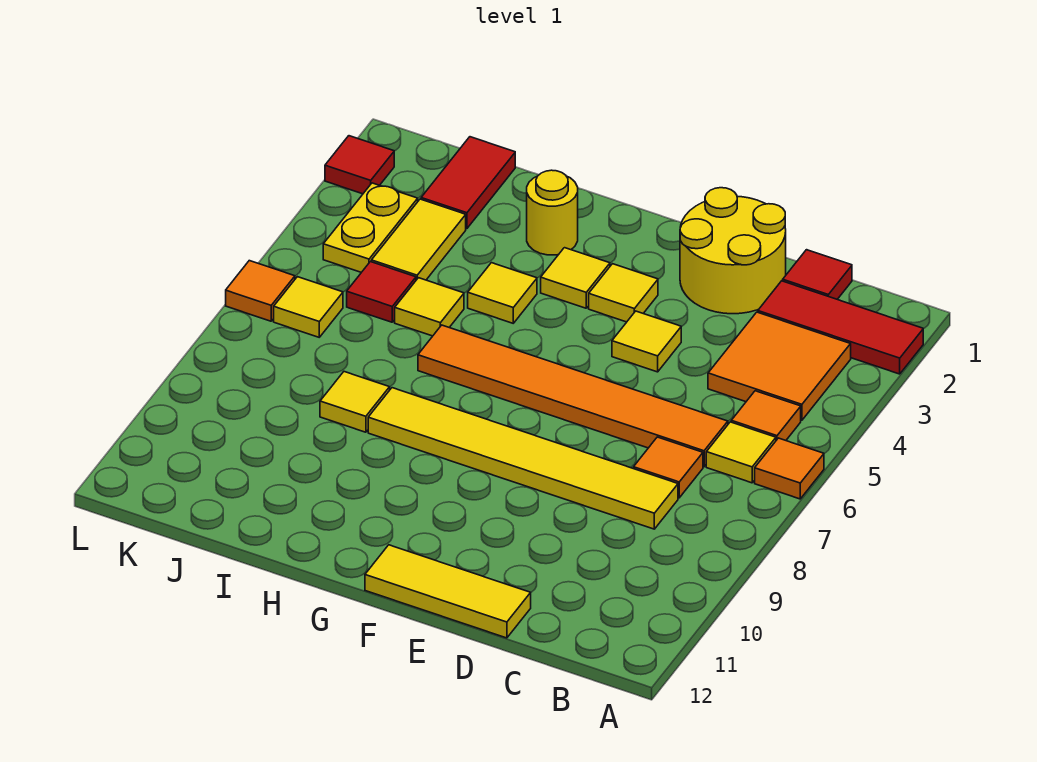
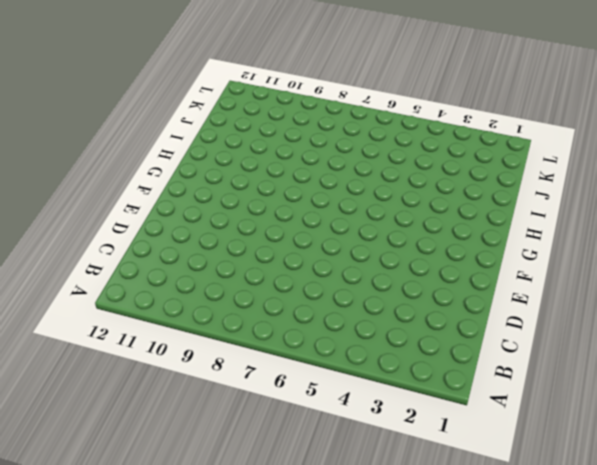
none -> red tile A2:C2 level 1
none -> orange tile A6 level 1
none -> orange tile B3:C4 level 1

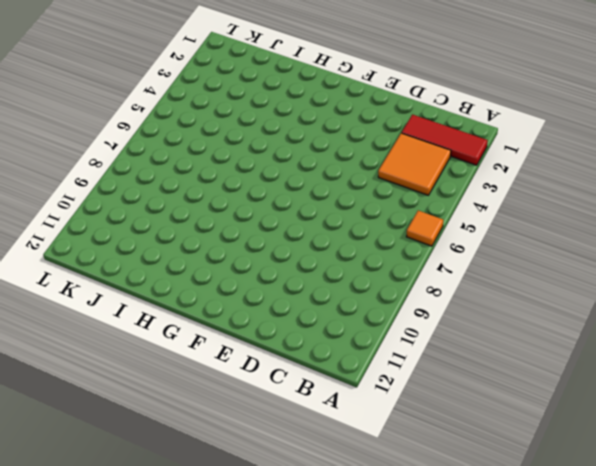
none -> orange tile B5 level 1
none -> yellow tile B6 level 1
none -> red tile C1 level 1

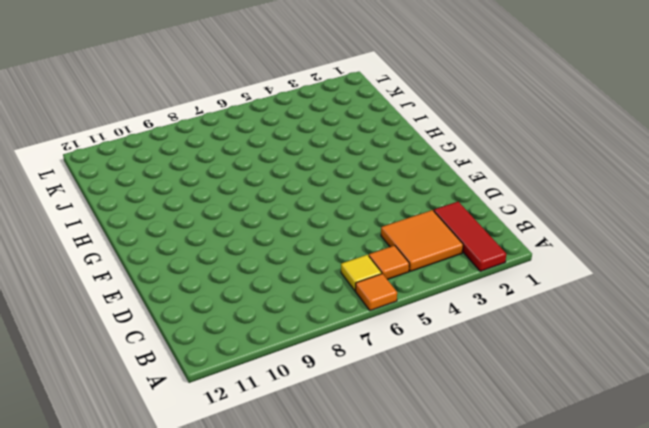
none -> red tile C1 level 1
none -> orange tile C6:H6 level 1
none -> orange tile C7 level 1

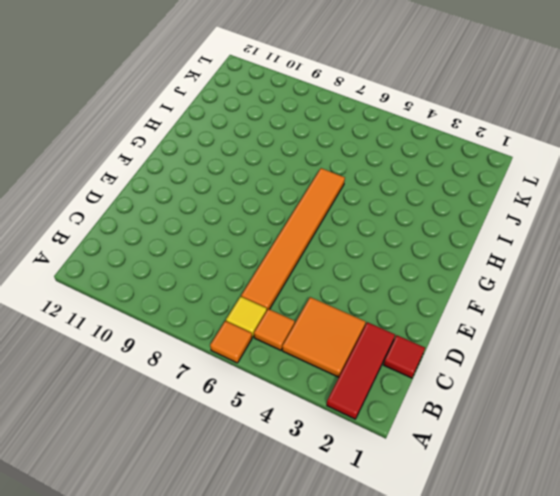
none -> orange tile C7 level 1
none -> yellow tile C8:H8 level 1
none -> yellow round brick D1:E2 level 1

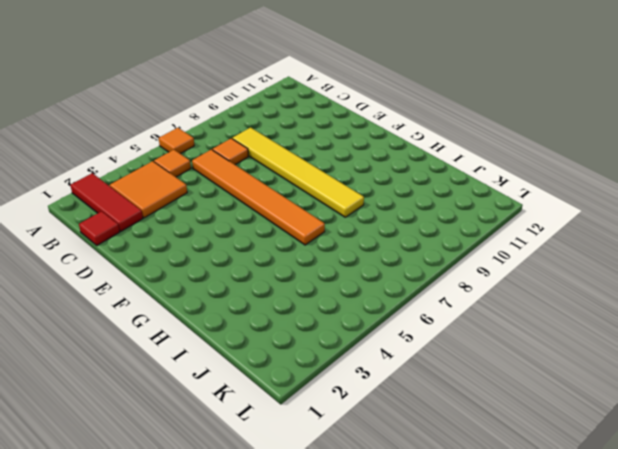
none -> yellow tile B6 level 1
none -> yellow round brick D1:E2 level 1
none -> yellow tile D12:F12 level 1

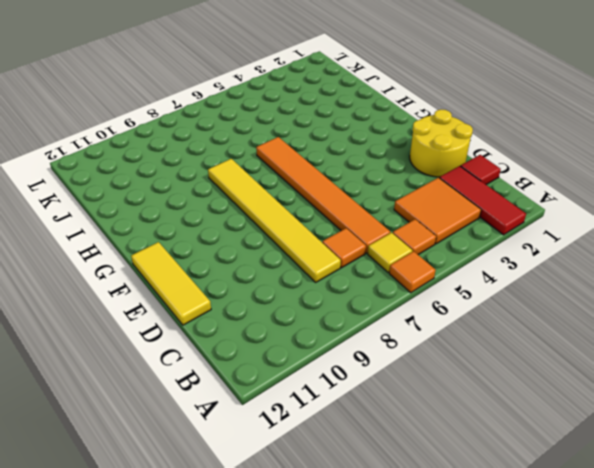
none -> yellow tile E4 level 1
none -> yellow tile F3 level 1
none -> yellow tile G3 level 1

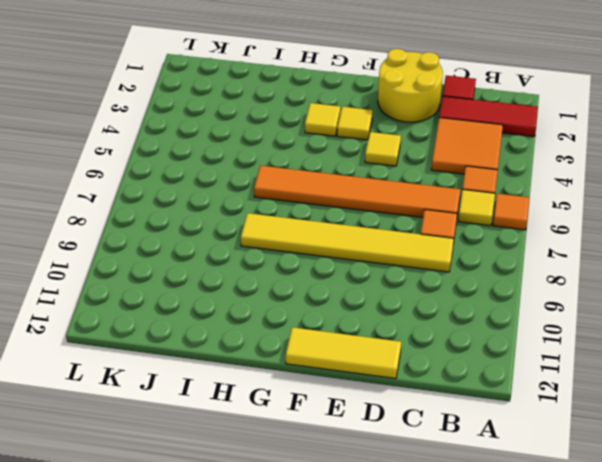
none -> yellow round brick H2 level 1
none -> yellow tile H4 level 1
none -> yellow tile I5 level 1

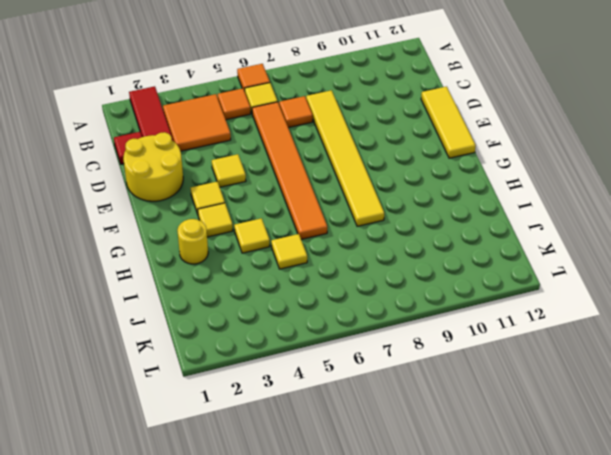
none -> yellow tile I8 level 1
none -> red tile J1:J2 level 1
none -> yellow tile J3:J4 level 1

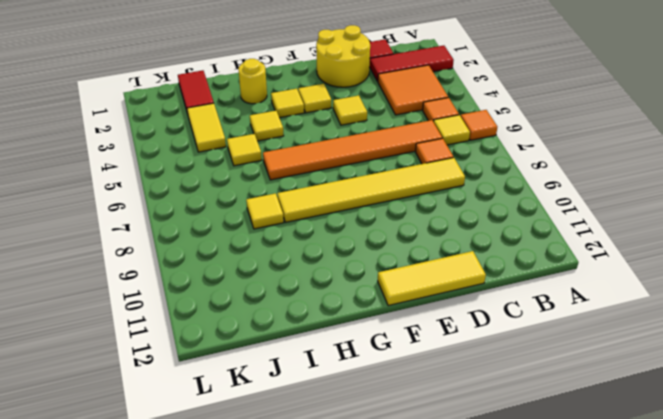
none -> red tile J5 level 1
none -> yellow plate K3:K4 level 1
none -> yellow tile K6 level 1

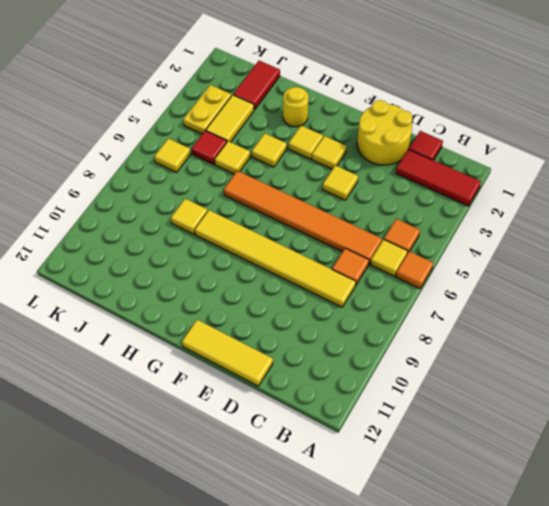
none -> orange tile B3:C4 level 1
none -> red tile L2 level 1
none -> orange tile L6 level 1

